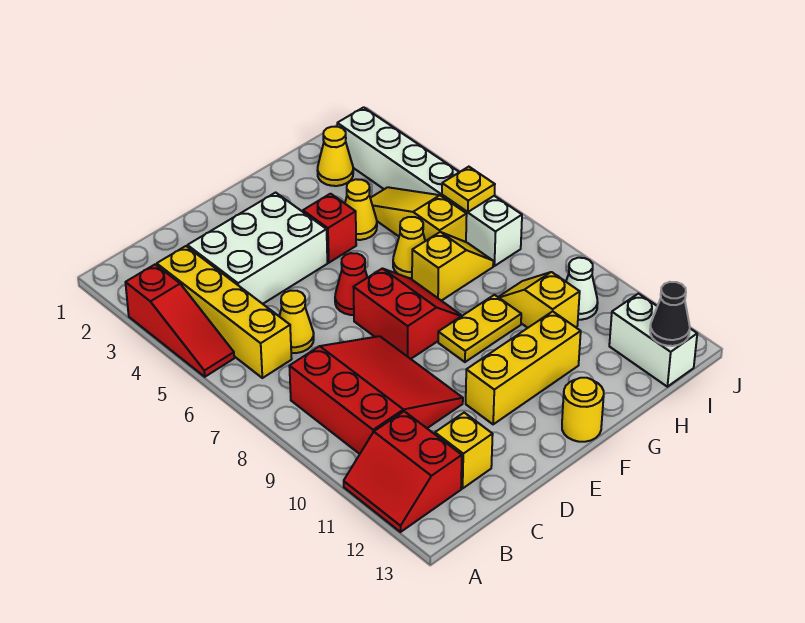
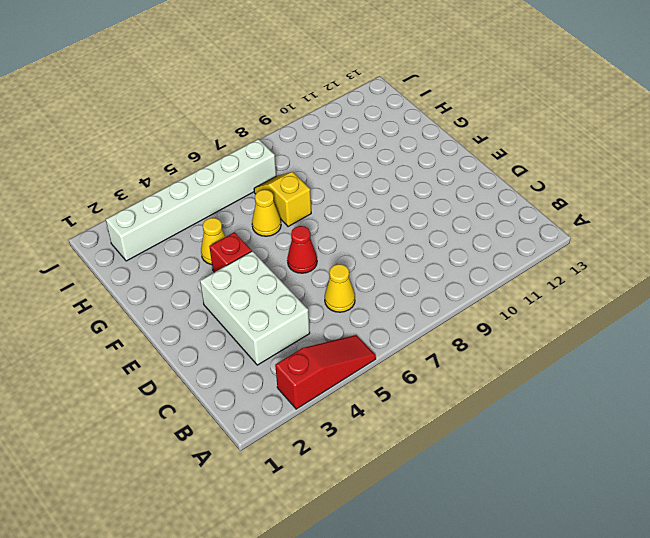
none -> red slope A11:B12 level 1 top B
none -> yellow brick B3:B6 level 1
none -> red slope B8:D10 level 1 top B

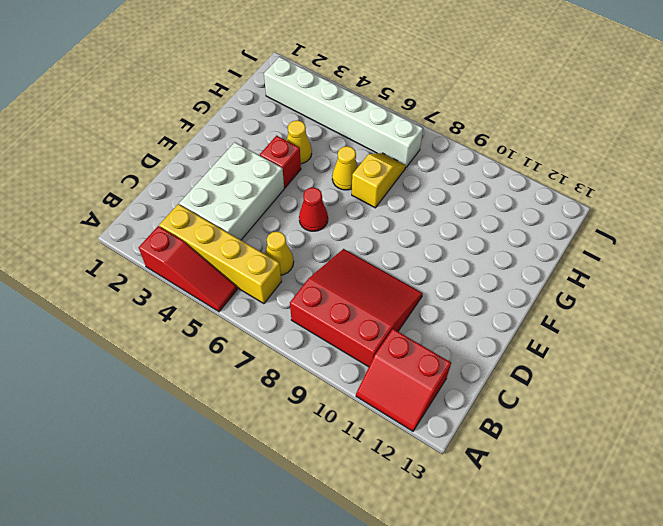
none -> yellow brick C12 level 1
none -> red slope E7:F8 level 1 top E
none -> yellow brick E11:G11 level 1

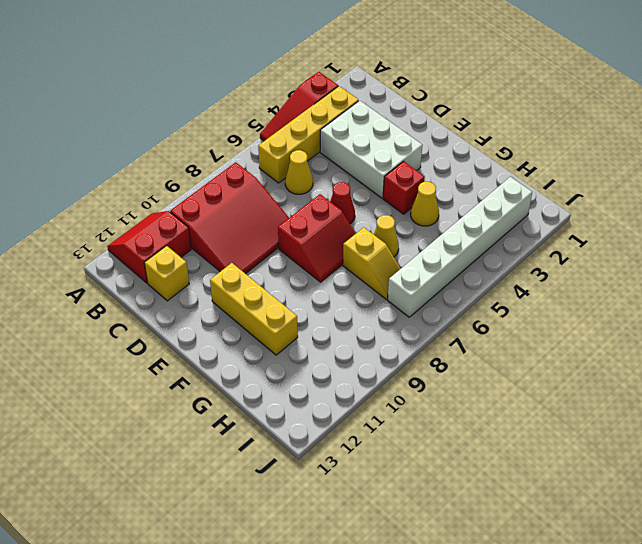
none -> yellow plate F9:G9 level 1
none -> yellow round brick F13 level 1
none -> yellow cone H2 level 1

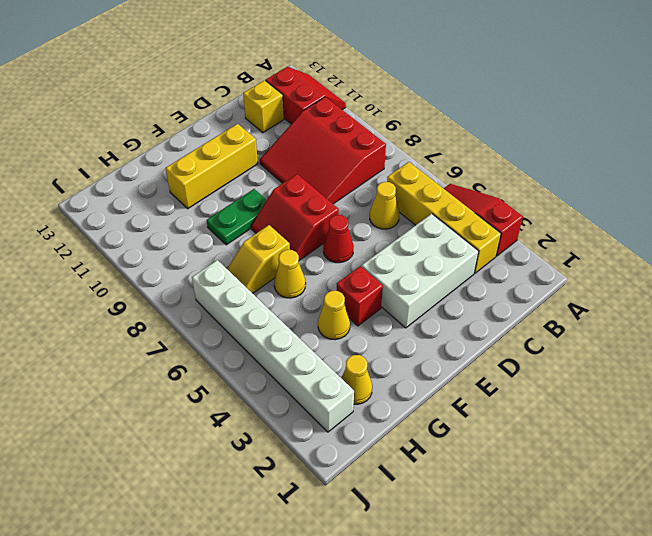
green plate F9:G9 level 1 -> yellow plate F9:G9 level 1
none -> yellow round brick F13 level 1
none -> yellow slope H4:H6 level 1 top 6
none -> yellow slope H9:H10 level 1 top 10

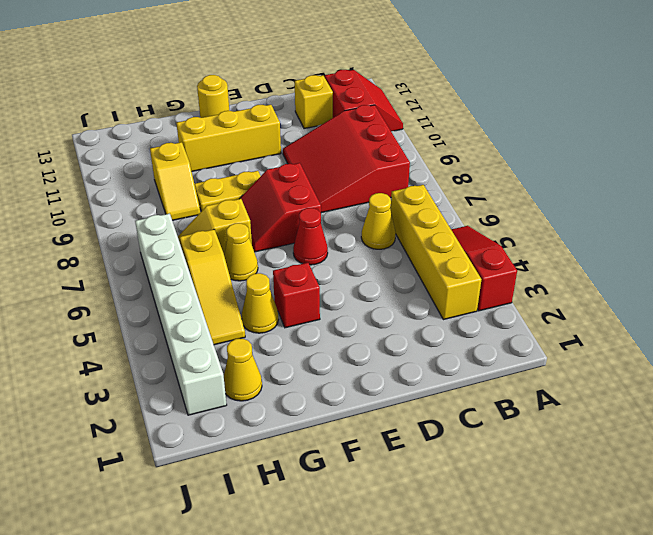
none -> white brick C3:E4 level 1
none -> white cone I10 level 1
none -> white brick I12:I13 level 1

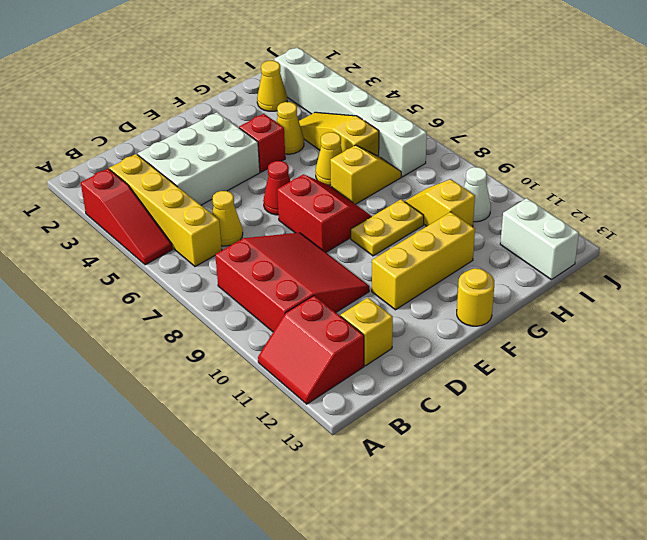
none -> yellow plate I6 level 2
none -> black cone I13 level 2

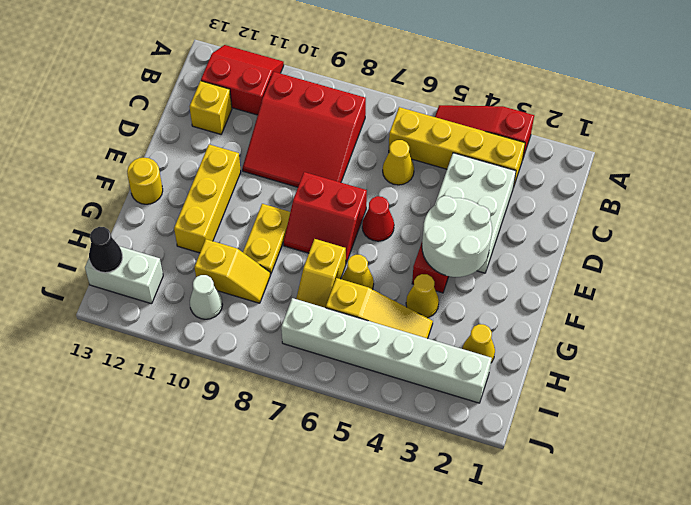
white round brick E3:F4 level 2 -> none
none -> yellow plate I6 level 2

